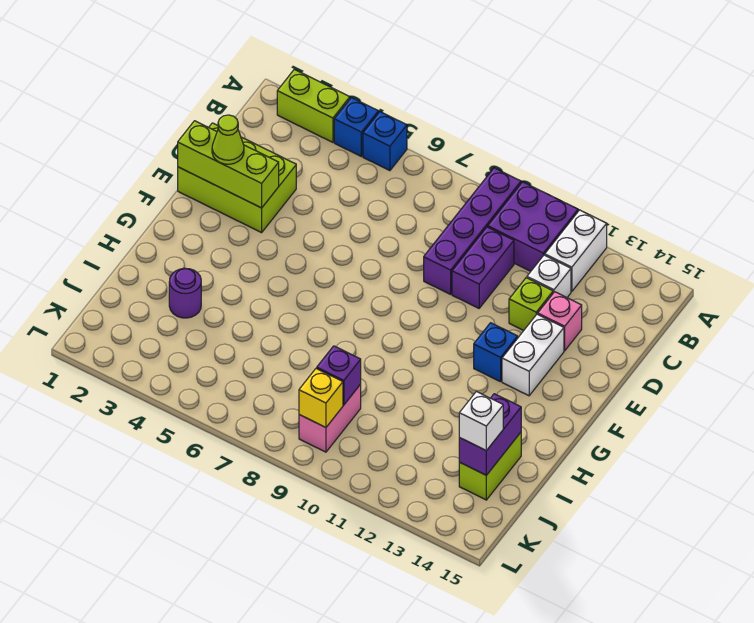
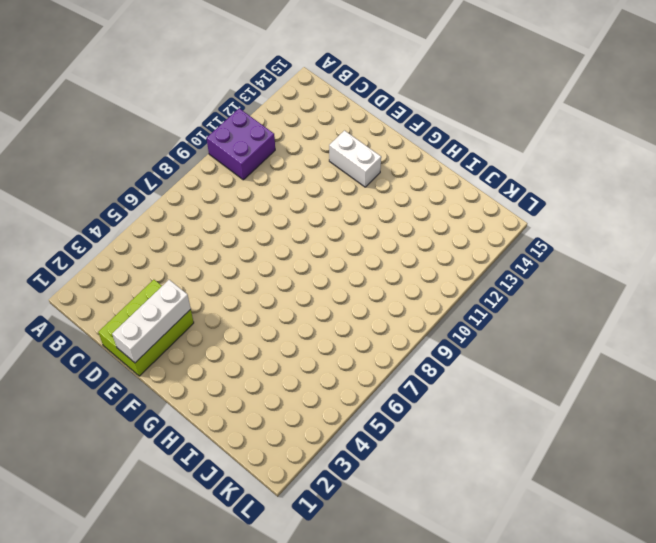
white brick E1:E3 level 2 -> lime brick E1:E3 level 2
none -> lime brick A2:A3 level 1
none -> blue brick A4 level 1
none -> blue brick A5 level 1

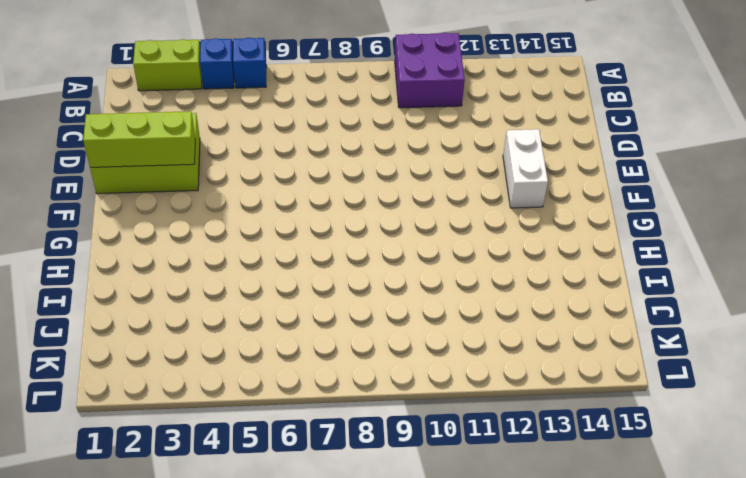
none -> purple brick A9:D9 level 1
none -> white brick A12:B12 level 1
none -> purple brick C10:D10 level 1

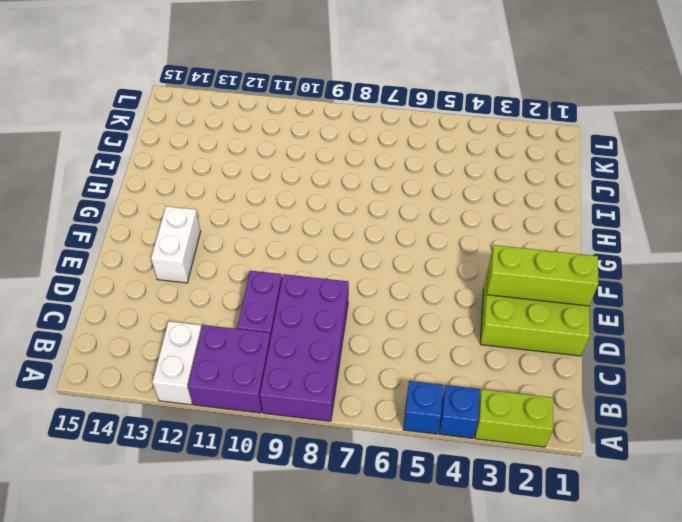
purple brick A8:D9 level 1 -> purple brick A9:D9 level 1
none -> white brick C12 level 1
none -> lime brick D12 level 1
none -> pink brick D13 level 1

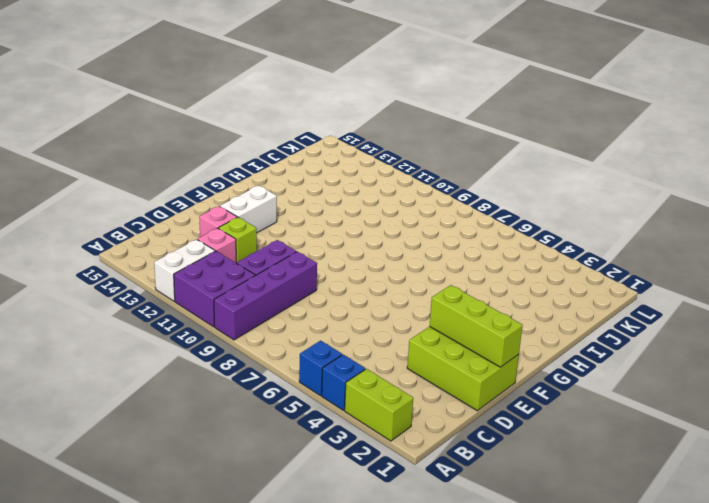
pink brick C12 level 1 -> white brick C12 level 1
none -> blue brick F12 level 1
none -> purple round brick I3 level 1
none -> lime brick I14:J14 level 1

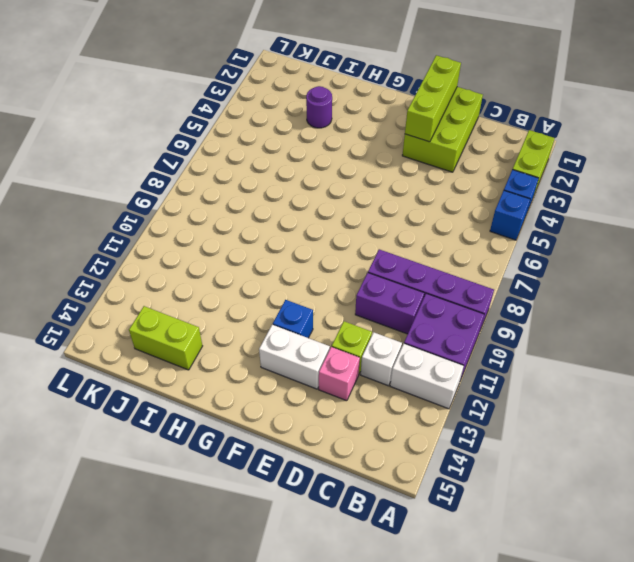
none -> pink brick J9:K9 level 1
none -> purple brick I14:J14 level 2
none -> purple brick J9 level 2

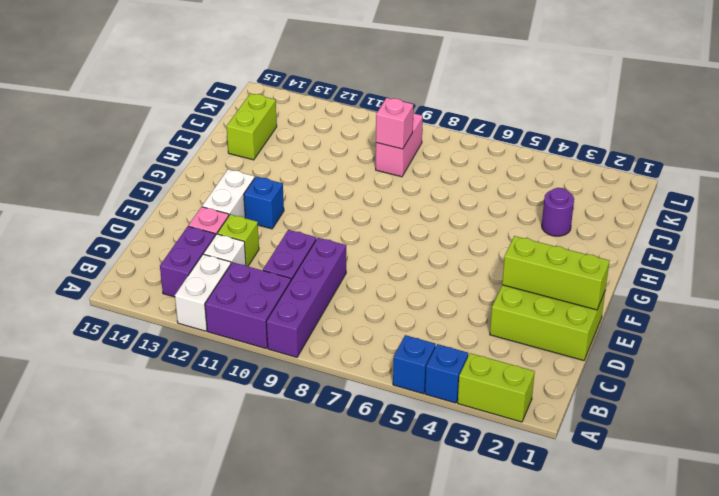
purple brick B13:C13 level 1 -> purple brick I14:J14 level 2
pink brick J9 level 2 -> purple brick J9 level 2
none -> yellow brick K9 level 2
none -> lime cone E2 level 3
none -> white brick J14 level 3

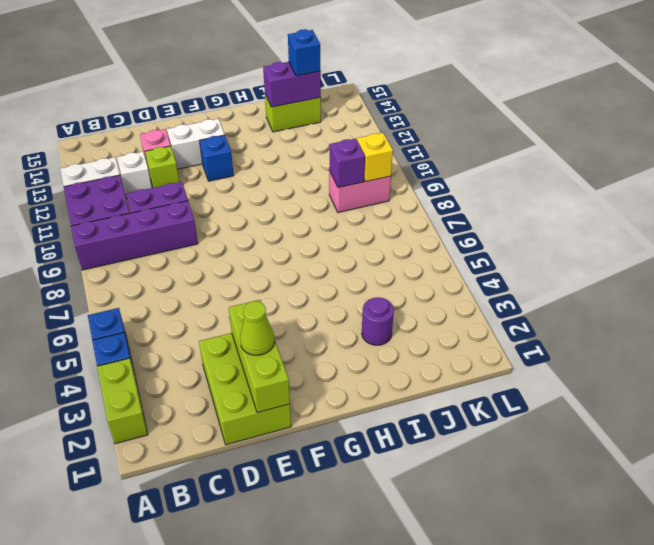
blue brick J14 level 3 -> white brick J14 level 3

